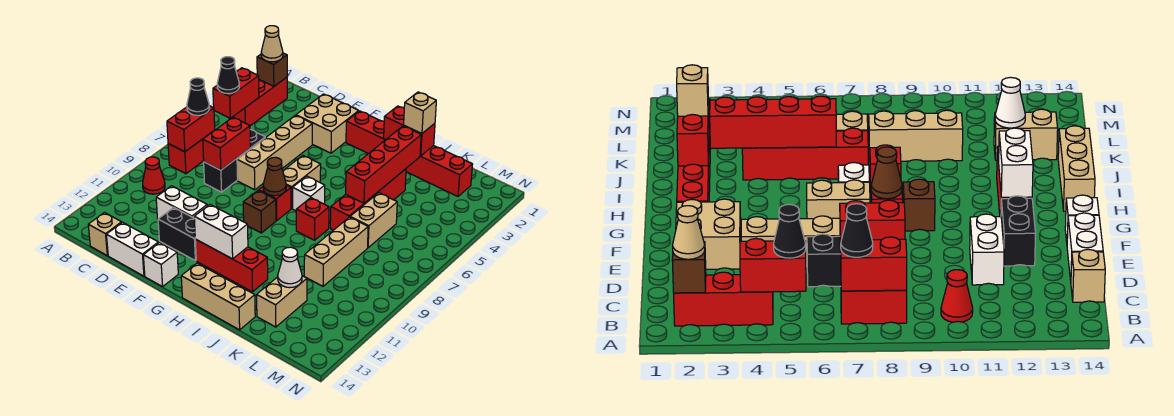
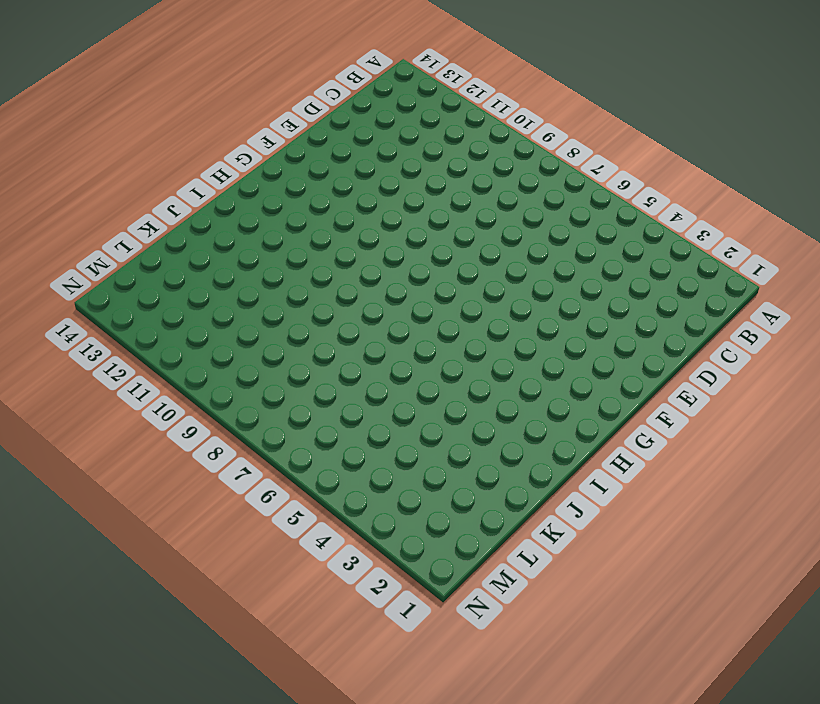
none -> red brick B2:B4 level 1
none -> red brick B7:B8 level 1
none -> red cone B10 level 1
none -> tan brick C14 level 1

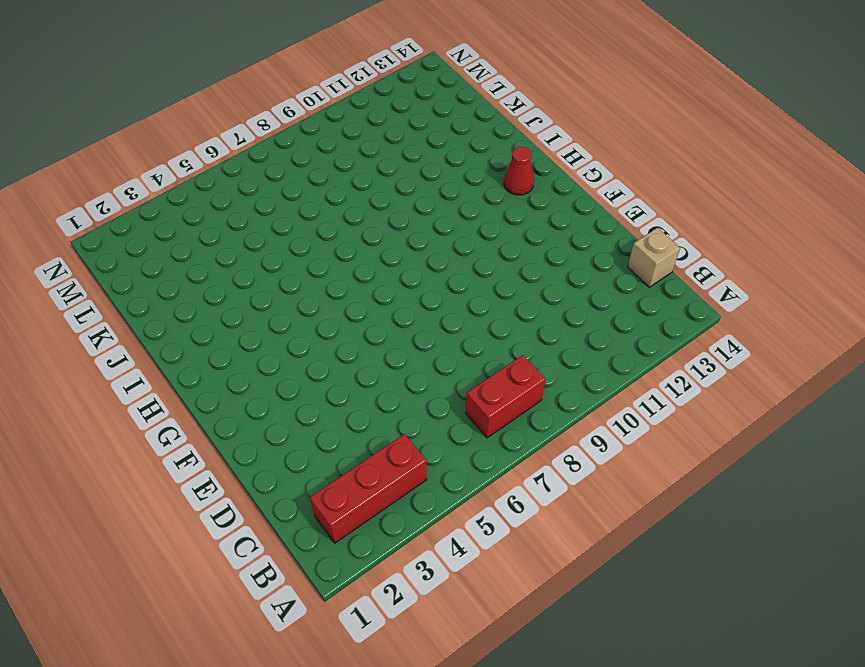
red cone H13 level 1 -> red cone B10 level 1
none -> black brick D6:D8 level 1
none -> white brick D11:E11 level 1
none -> white brick D14:E14 level 1
none -> tan brick E2:F3 level 1

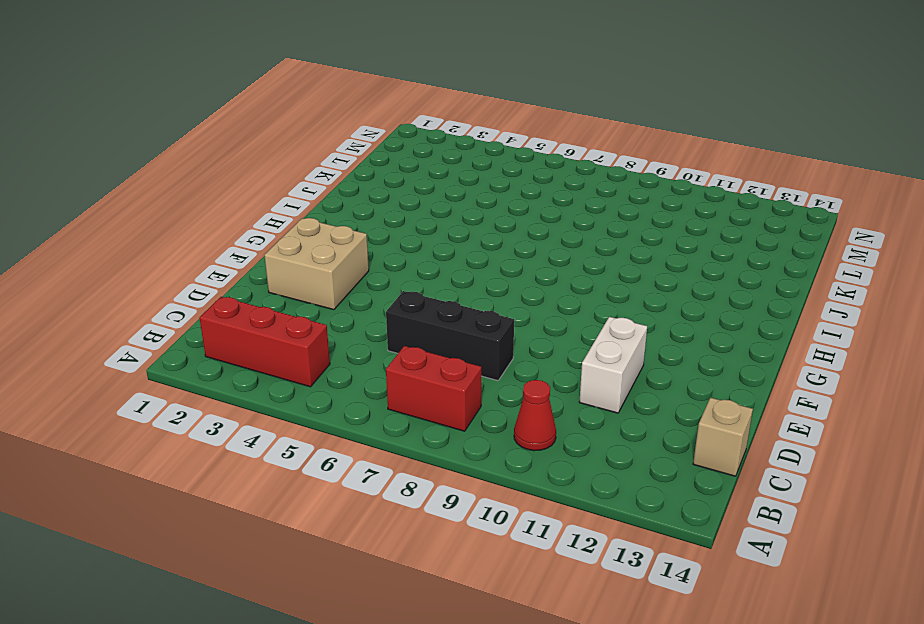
none -> white brick D14:E14 level 1
none -> tan brick E4:E7 level 1
none -> black brick E12:F12 level 1
none -> white brick F14 level 1

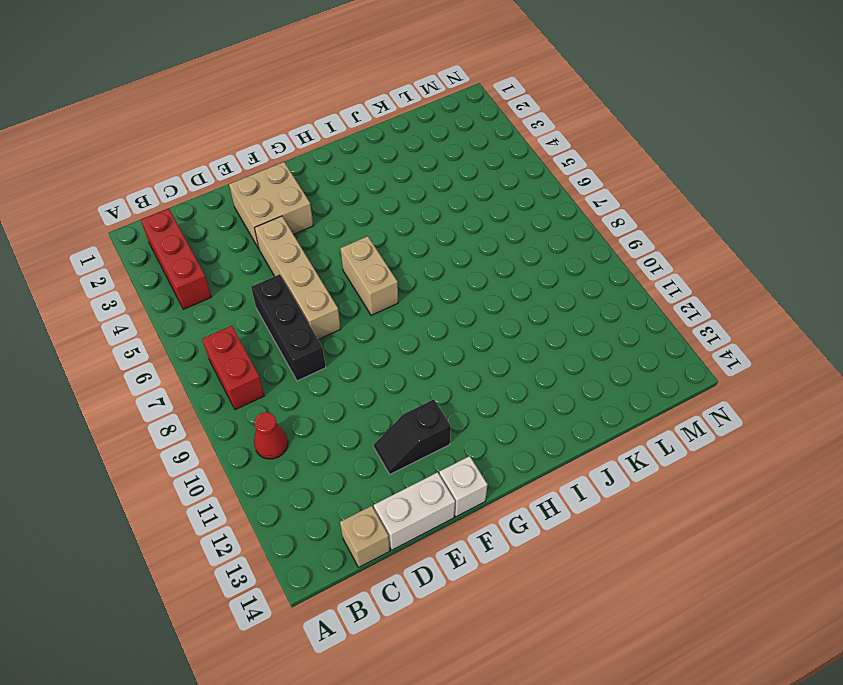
black slope E12:F12 level 1 top F -> black brick E12:F12 level 1
none -> white brick D11:E11 level 1
none -> red brick G2:L2 level 1
none -> red brick G8 level 1
none -> brown brick G9 level 1

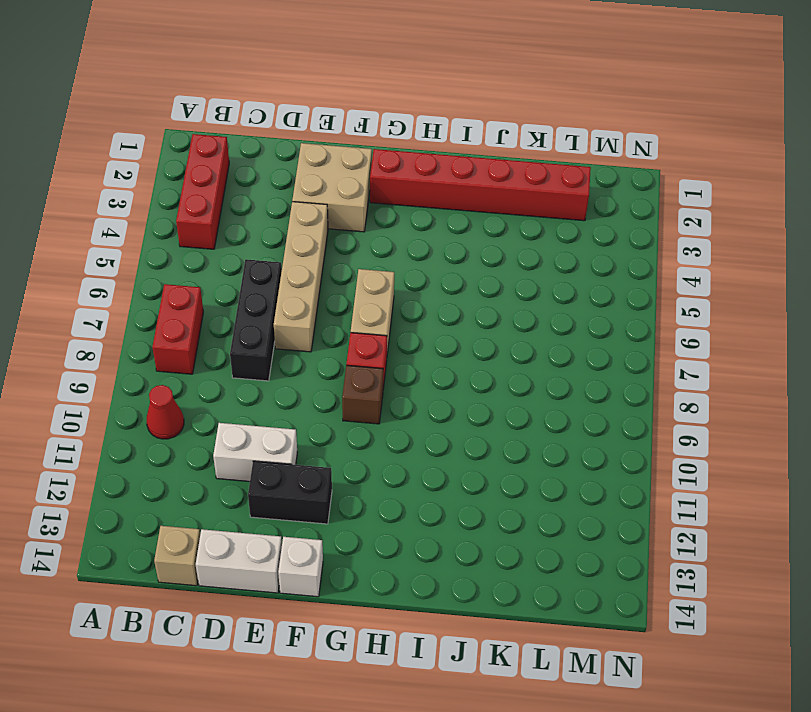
none -> red brick G12:I12 level 1
none -> white brick H7 level 1
none -> tan brick H14:J14 level 1
none -> red brick I8 level 1

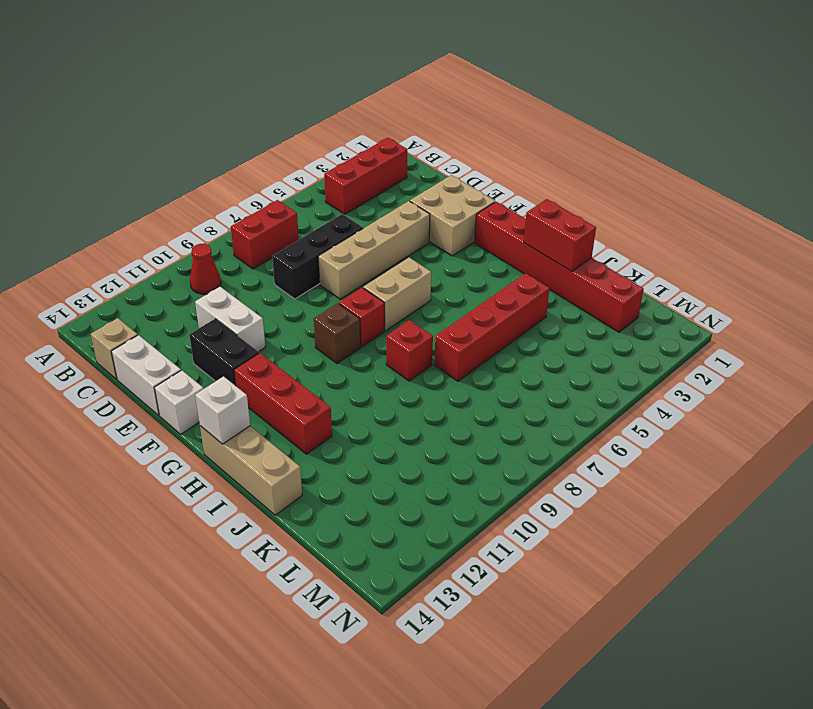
white brick H14 level 2 -> white brick H7 level 1
none -> tan brick K6:K7 level 1
none -> tan brick K8:K10 level 1
none -> tan brick K12:K13 level 1
none -> brown brick B2 level 2

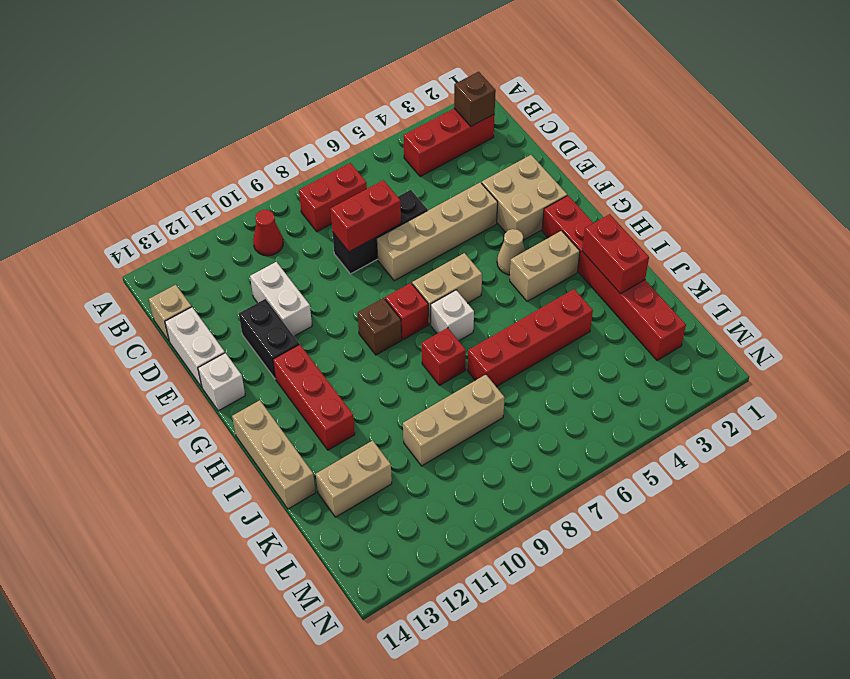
tan cone G4 level 1 -> tan cone B2 level 3
tan brick H3:H4 level 1 -> tan brick K6:K7 level 1
none -> red brick B4:B5 level 2
none -> red brick B7:B8 level 2
none -> brown cone G8 level 2
none -> white brick G12:H12 level 2

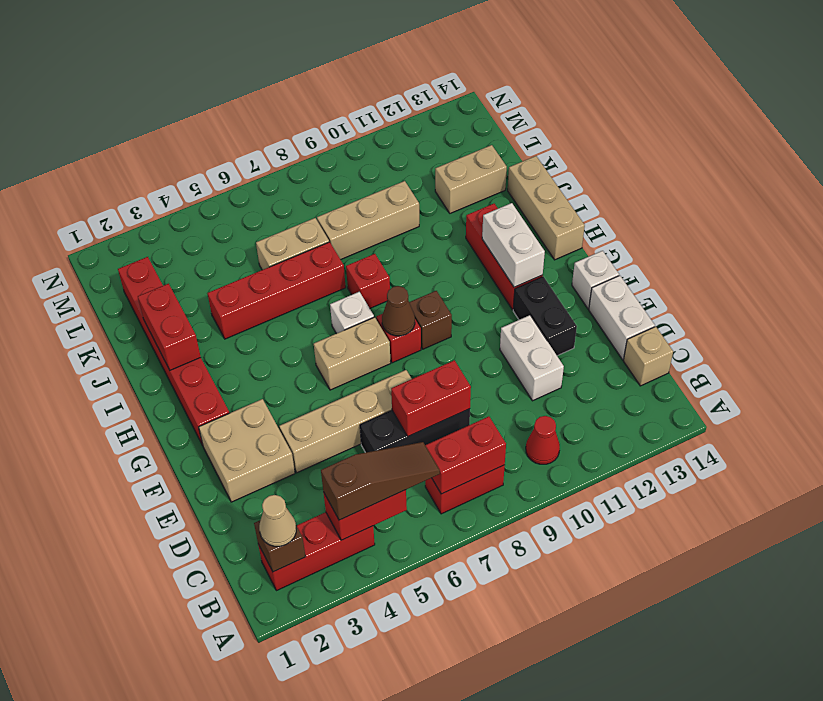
brown slope B4:B6 level 3 top 4 -> black cone B5 level 3
none -> red brick J3:J6 level 2
none -> white cone K12 level 2
none -> black cone B7 level 3
none -> tan brick J2 level 3

